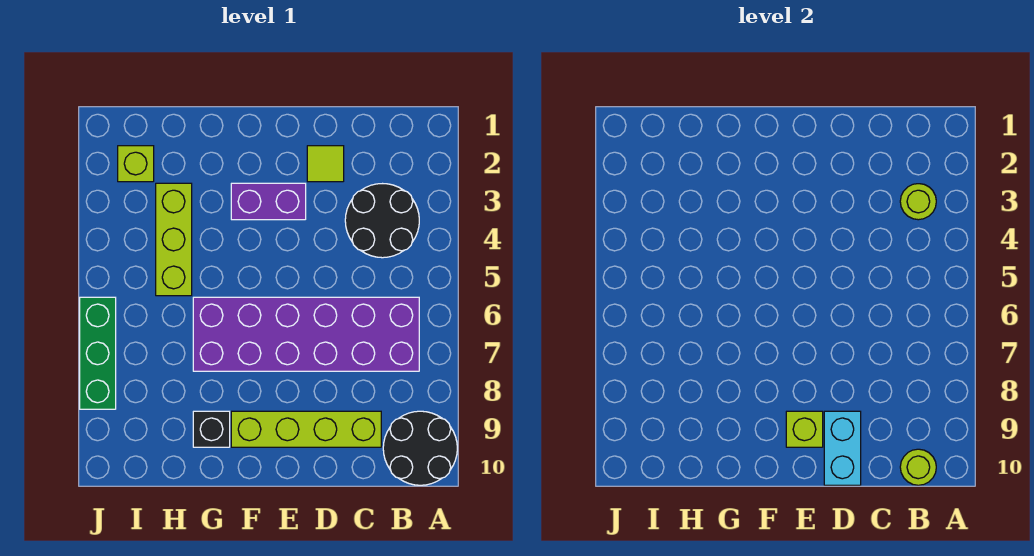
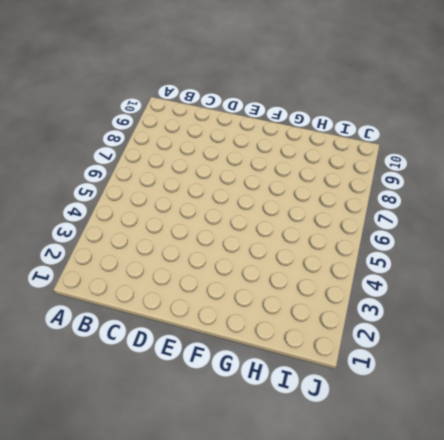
none -> black round brick A9:B10 level 1
none -> black round brick B3:C4 level 1
none -> purple brick B6:G7 level 1

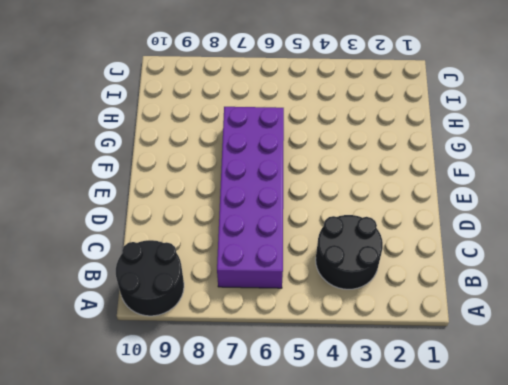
none -> lime brick C9:F9 level 1
none -> lime tile D2 level 1
none -> purple brick E3:F3 level 1

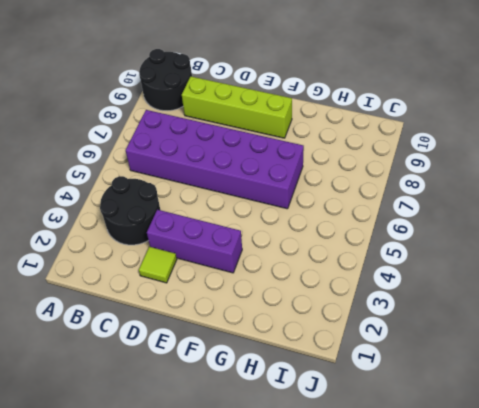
purple brick D3:F3 level 1 -> purple brick E3:F3 level 1
none -> black brick G9 level 1
none -> lime brick H3:H5 level 1
none -> lime brick I2 level 1

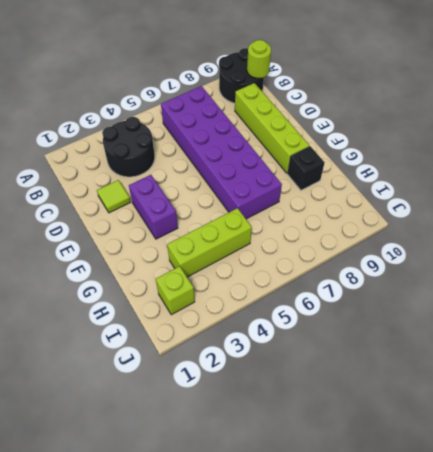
none -> green brick J6:J8 level 1
none -> lime round brick B3 level 2
none -> cyan brick D9:D10 level 2

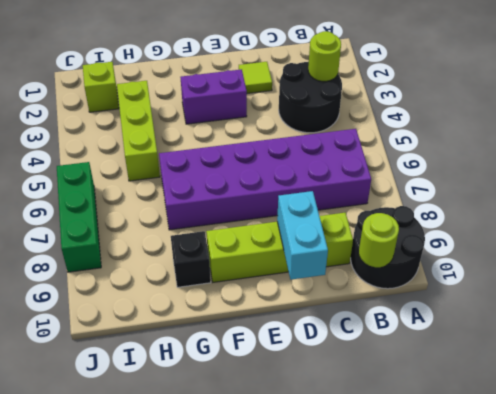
none -> lime brick E9 level 2

